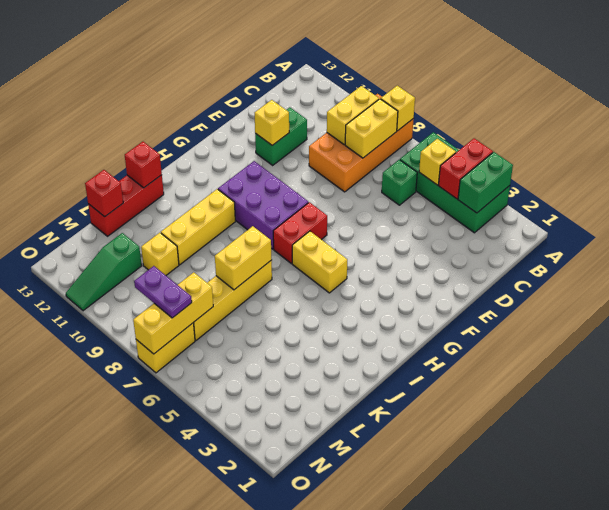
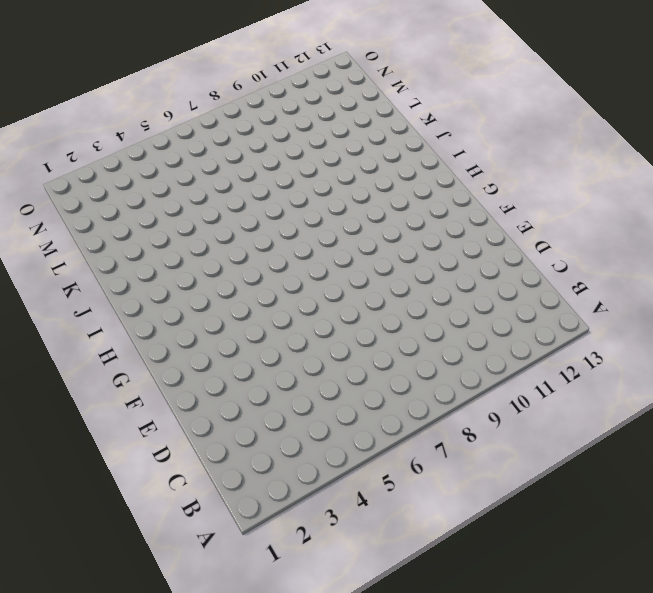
none -> green brick A3:B6 level 1
none -> orange brick A8:D9 level 1
none -> green brick C6 level 1

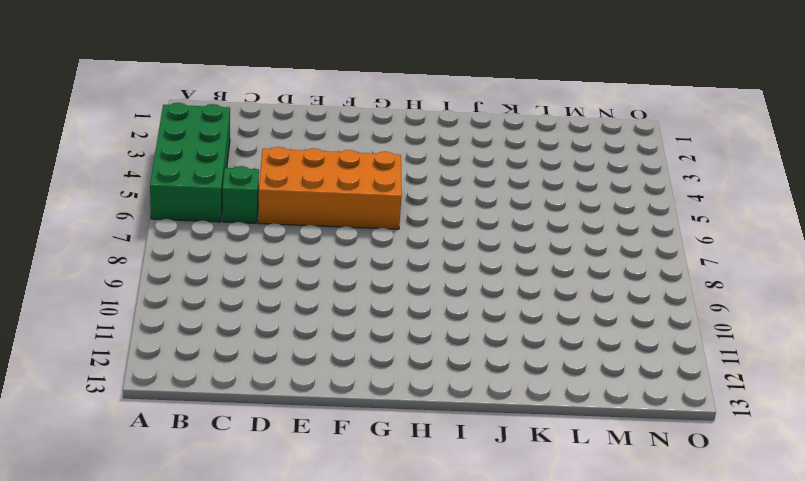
orange brick D5:G6 level 1 -> orange brick A8:D9 level 1
none -> green brick D11:E11 level 1
none -> red brick G7:H7 level 1
none -> purple brick G8:H10 level 1

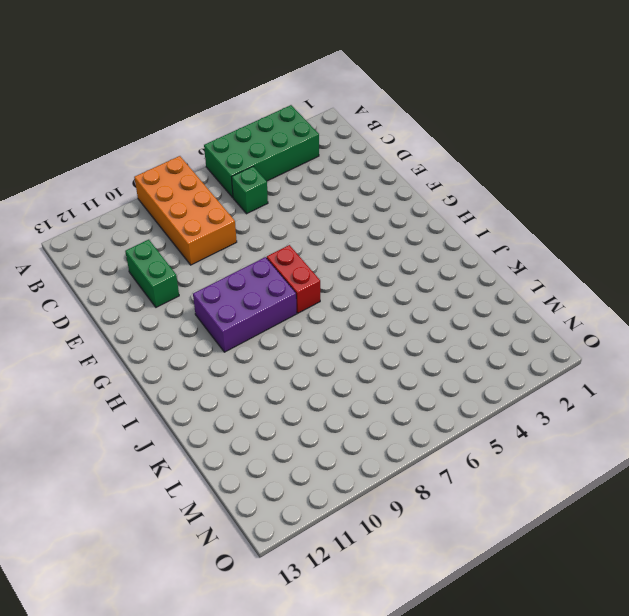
none -> yellow brick H5:H6 level 1
none -> yellow brick I10:K10 level 1
none -> yellow brick J7:M7 level 1

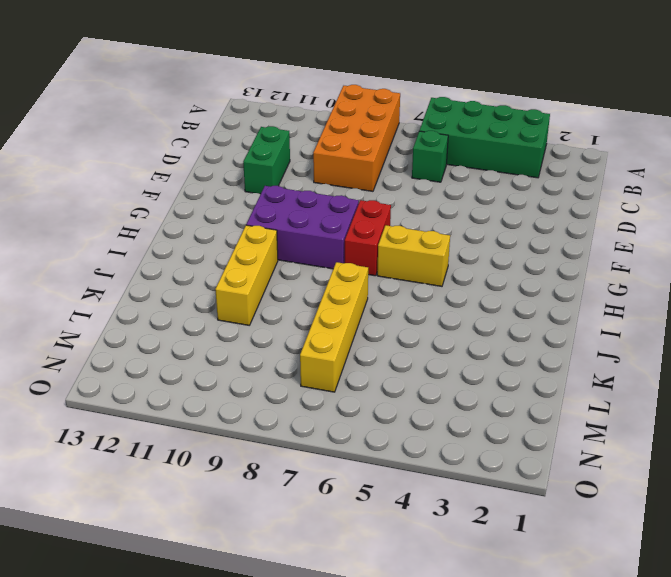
none -> red brick J13:L13 level 1
none -> yellow brick L10 level 1
none -> green slope M11:O11 level 1 top M

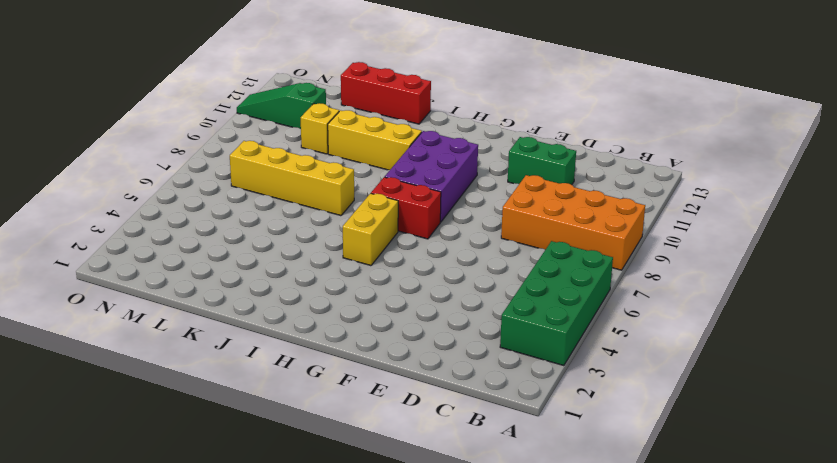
none -> green brick C6 level 1
none -> yellow brick N7:O7 level 1
none -> green brick A3:B3 level 2

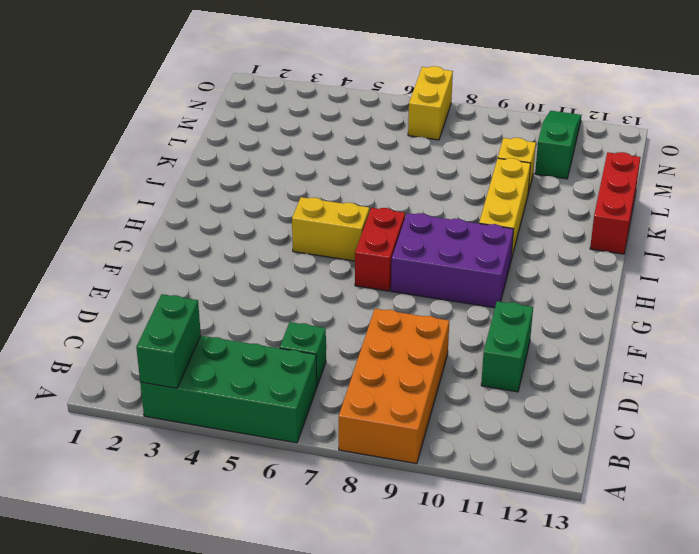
none -> yellow brick J7:M7 level 1
none -> red brick A4:B4 level 2
none -> yellow brick A8 level 2

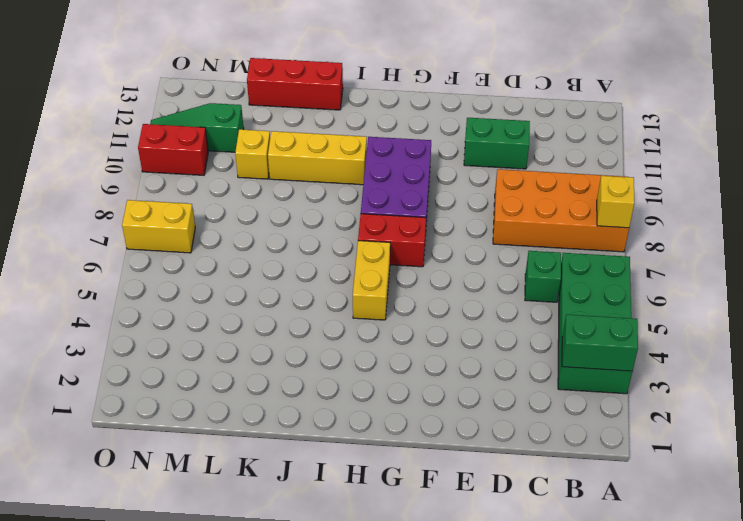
red brick N10:O10 level 1 -> red brick A4:B4 level 2
none -> yellow brick J7:M7 level 1
none -> yellow brick B5 level 2
none -> yellow brick B8:C8 level 2

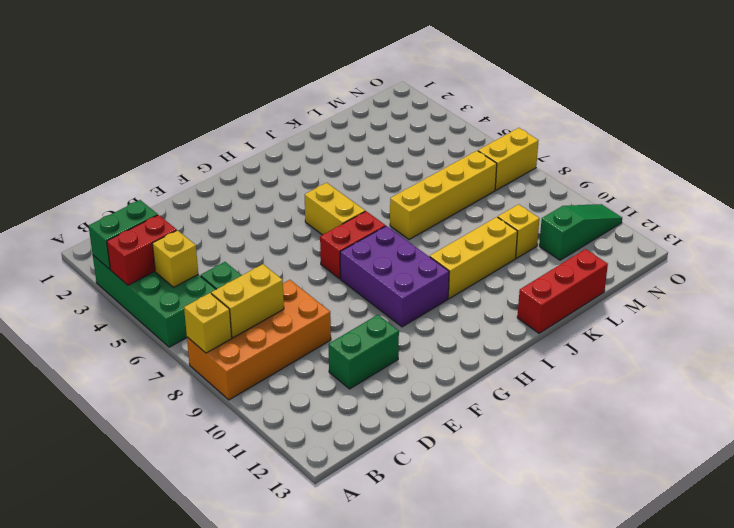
none -> yellow brick B9:C9 level 2
none -> yellow brick E11 level 2
none -> yellow brick J7:K7 level 2

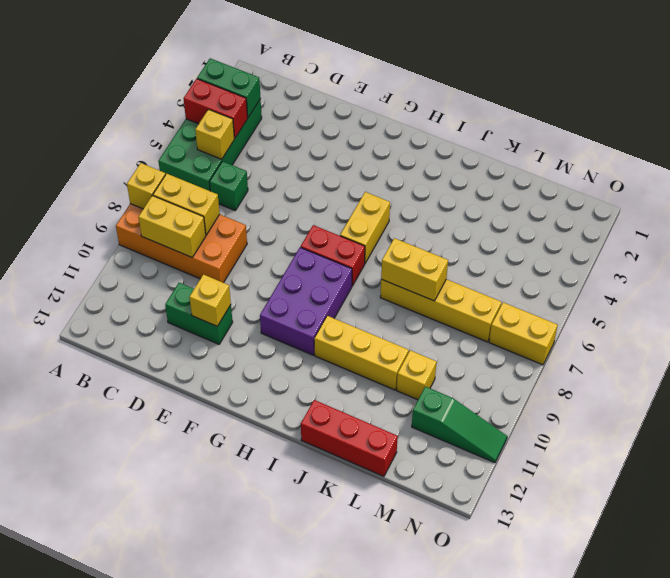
none -> red brick J13 level 2
none -> red brick L13 level 2
none -> yellow brick M7:O7 level 2

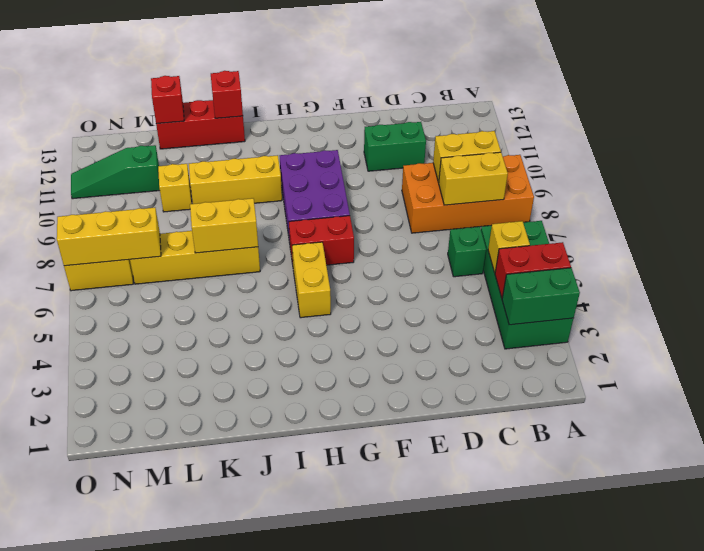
none -> yellow brick A8 level 2
none -> yellow brick E11 level 2
none -> purple plate N7:N8 level 3

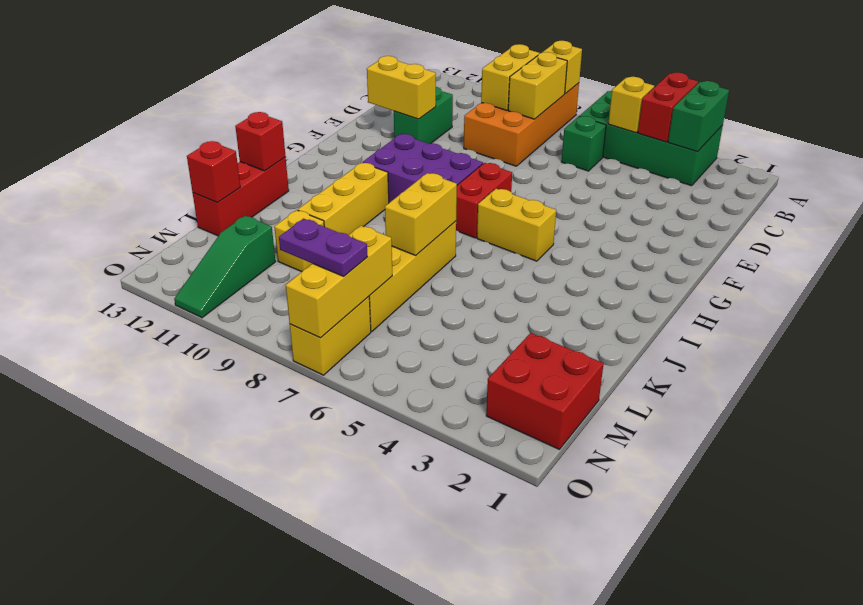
yellow brick E11:E12 level 2 -> yellow brick E11 level 2
red brick M1:N2 level 1 -> none

